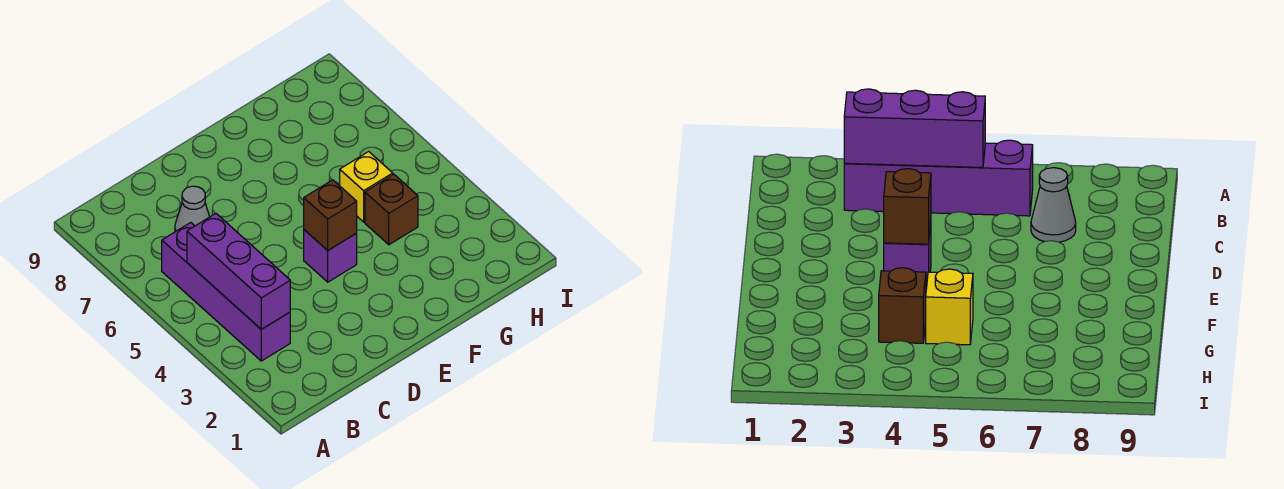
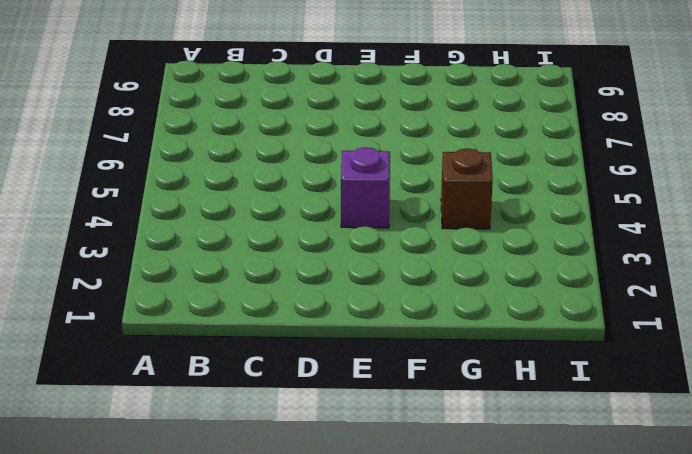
none -> purple brick B3:B6 level 1
none -> grey cone C7 level 1

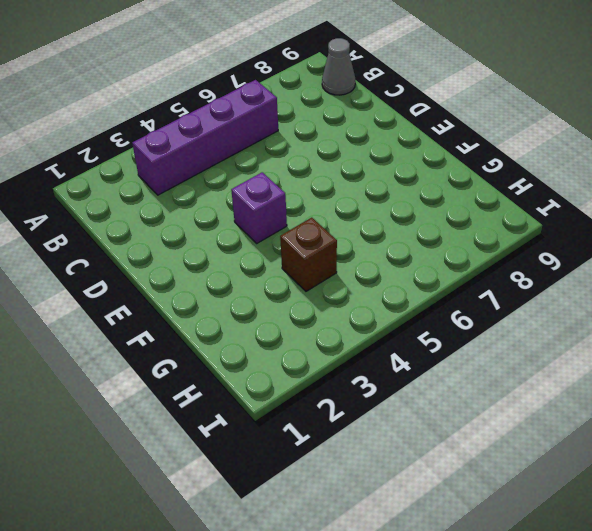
grey cone B9 level 1 -> grey cone C7 level 1
none -> yellow brick G5 level 1
none -> purple brick B3:B5 level 2

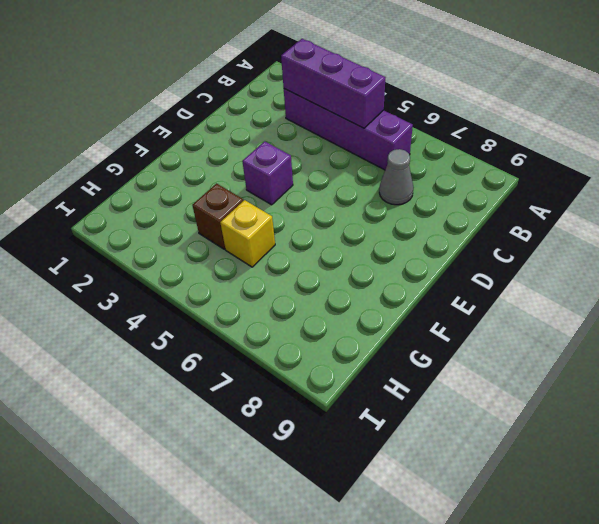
none -> brown brick E4 level 2

